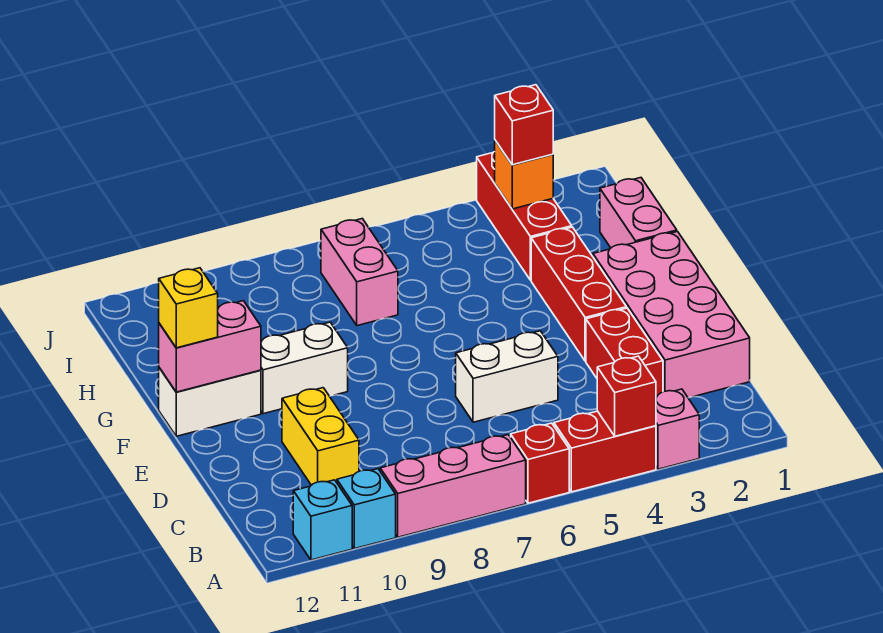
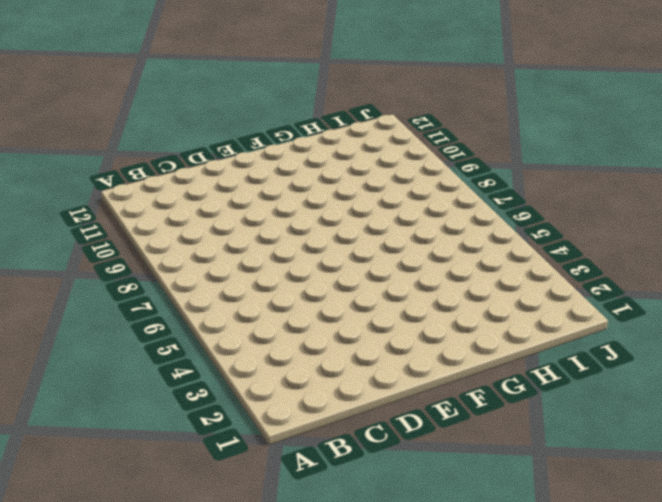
none -> pink brick A3 level 1
none -> red brick A4:A5 level 1
none -> red brick A6 level 1

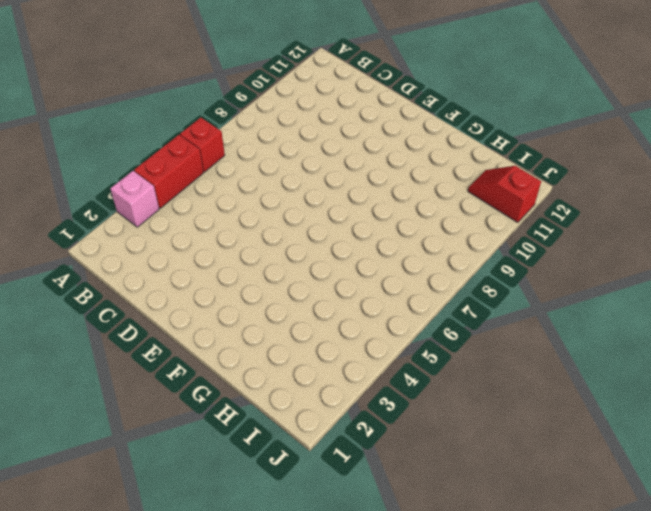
red slope I11:J11 level 1 top J -> none
none -> pink brick A7:A9 level 1
none -> cyan brick A10 level 1
none -> cyan brick A11 level 1

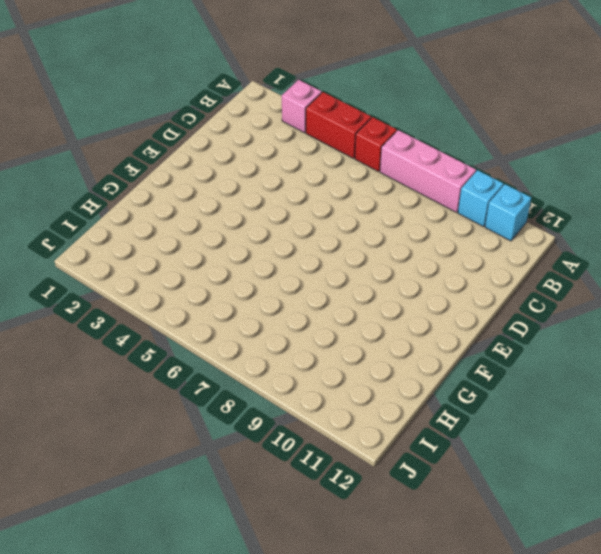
none -> pink brick C1:F2 level 1
none -> red brick C3:D3 level 1
none -> yellow brick C10:D10 level 1

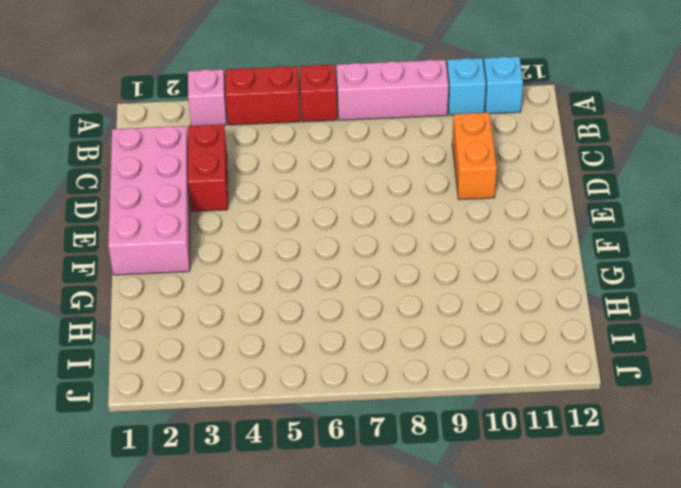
orange brick C10:D10 level 1 -> yellow brick C10:D10 level 1
none -> white brick D5:D6 level 1
none -> red brick E3:G3 level 1
none -> white brick F9:F10 level 1

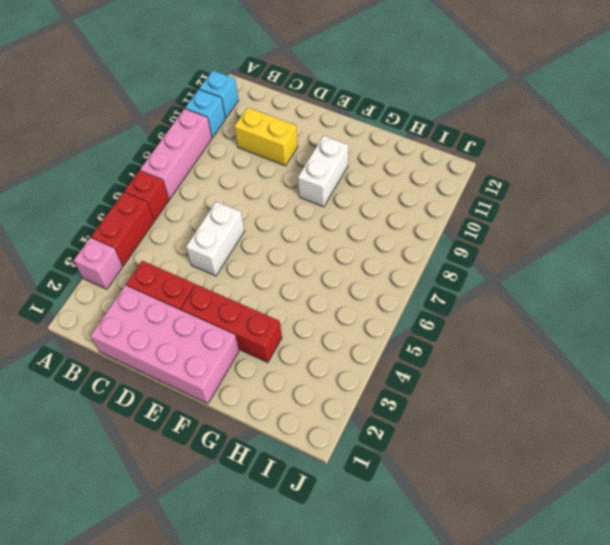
none -> white brick F11:F12 level 1
none -> pink brick G1:H1 level 1
none -> red brick H3:J3 level 1

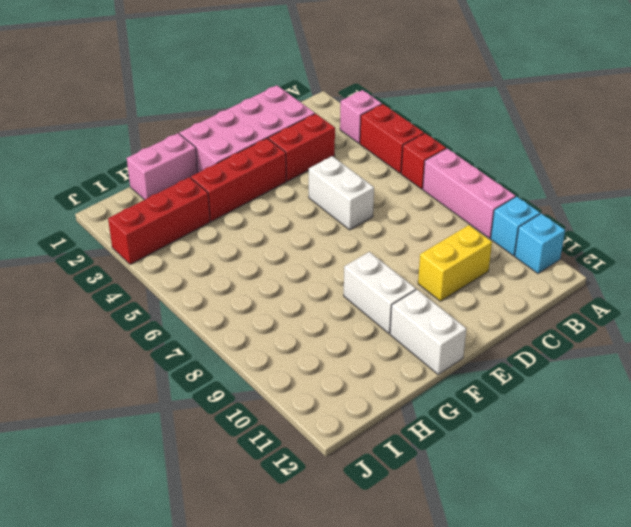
none -> pink brick H7:I7 level 1
none -> red brick A4 level 2
none -> pink brick F11:F12 level 2

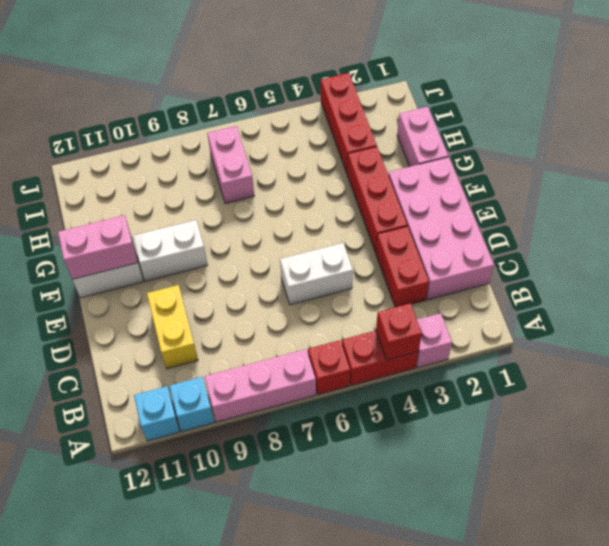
none -> orange brick I3 level 2
none -> yellow brick F12 level 3
none -> red brick I3 level 3

